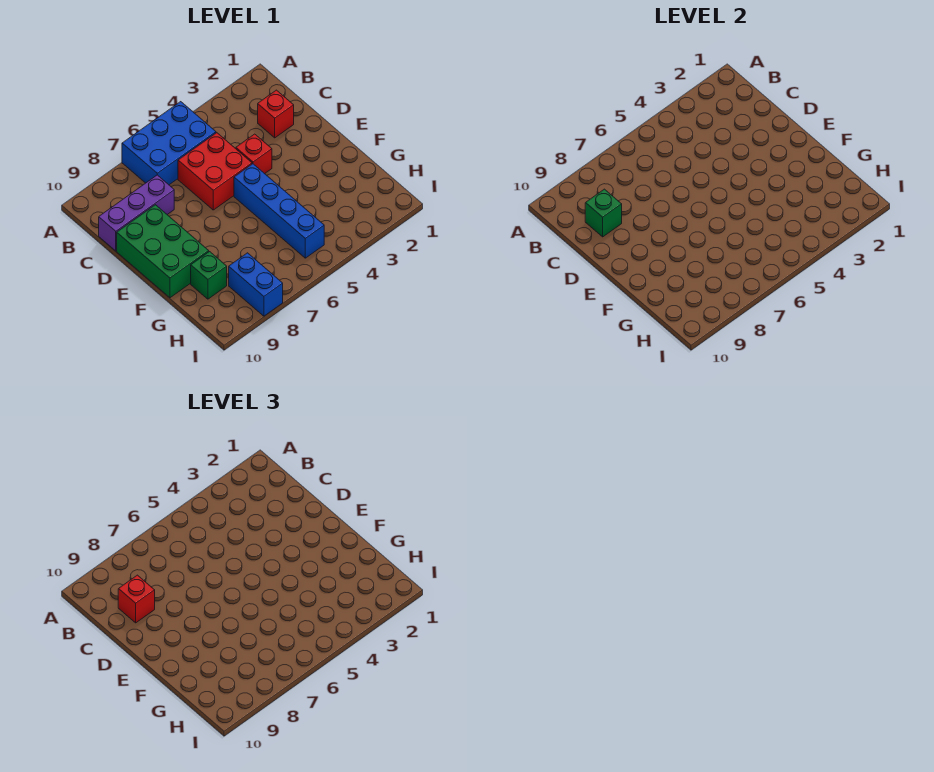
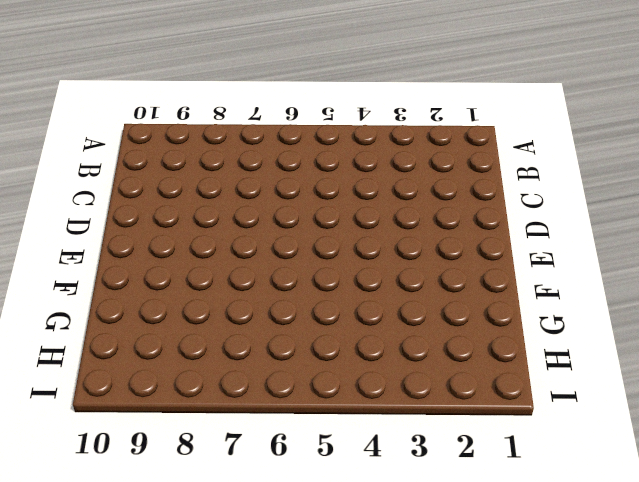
none -> blue brick A5:B7 level 1
none -> red brick C2 level 1

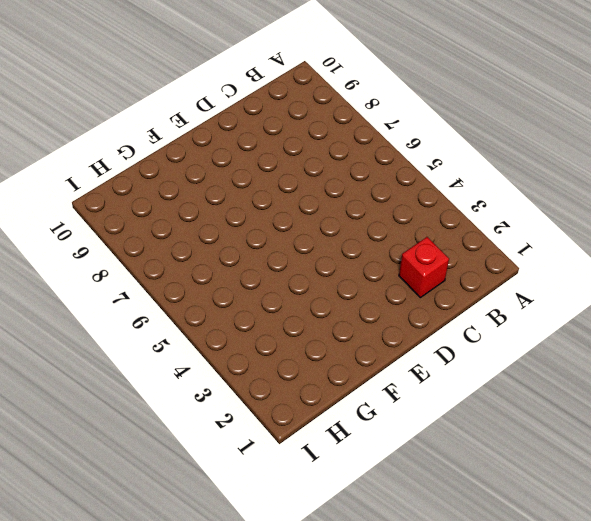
none -> blue brick A5:B7 level 1
none -> red brick C5:D6 level 1

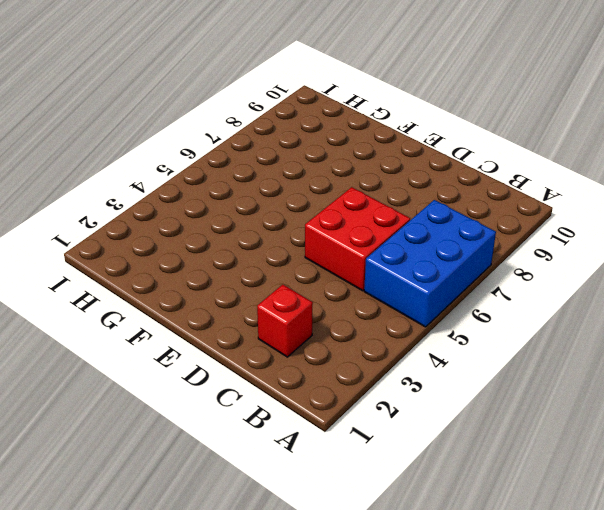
none -> purple brick C8:C10 level 1
none -> red brick D4 level 1

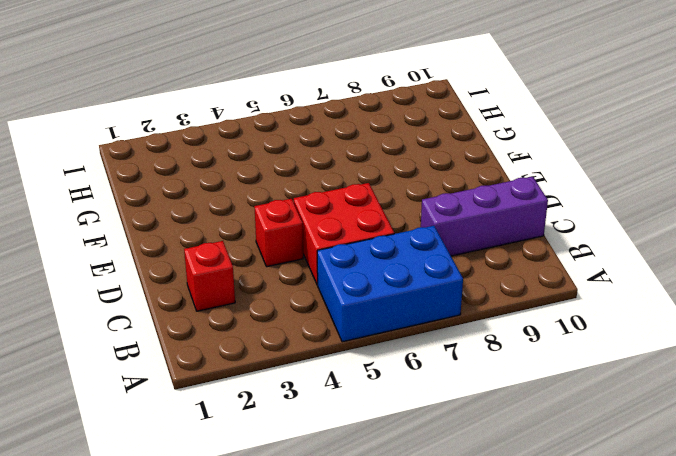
none -> green brick D9:F10 level 1
none -> blue brick E5:H5 level 1

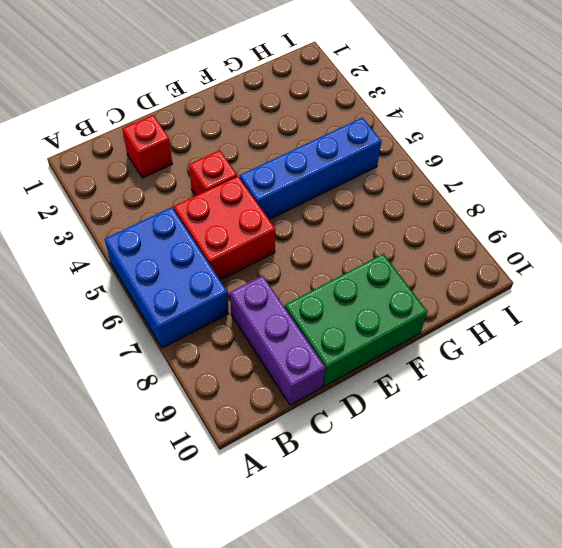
none -> green brick G9 level 1
none -> blue brick H8:I8 level 1

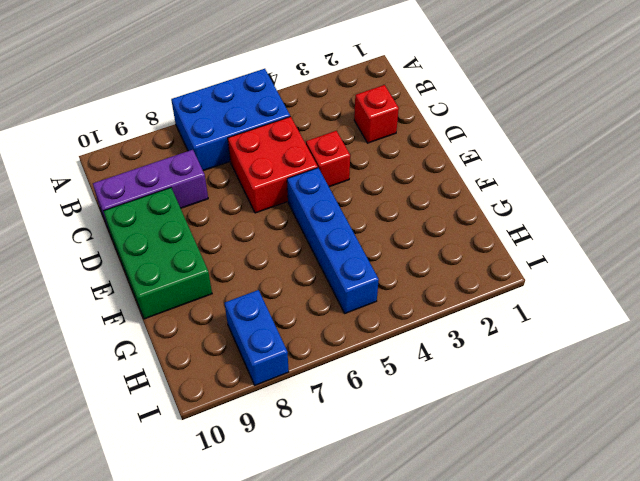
none -> green brick G9 level 1
none -> green brick C9 level 2

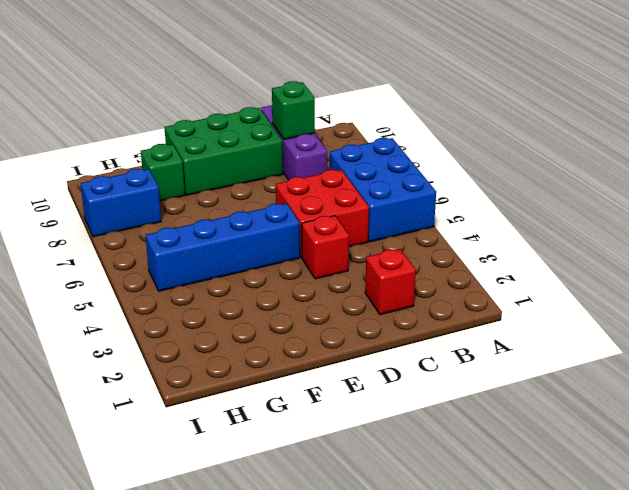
none -> red brick C9 level 3

